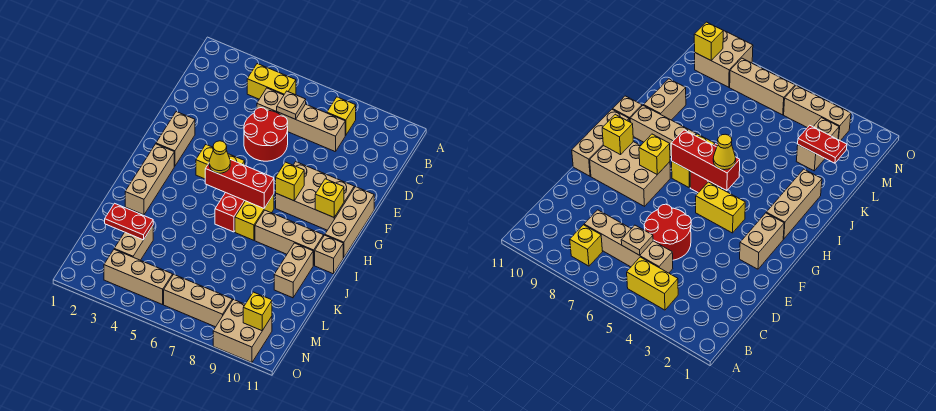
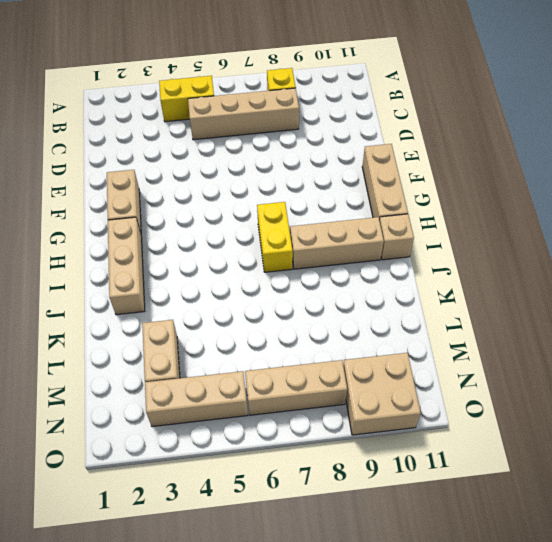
none -> red round brick D5:E6 level 1
none -> tan brick F8:G10 level 1
none -> yellow brick G4:G5 level 1

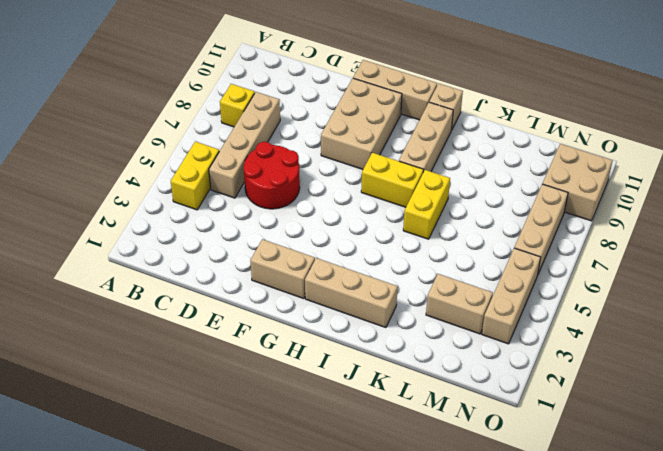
yellow brick J6:J7 level 1 -> yellow brick G4:G5 level 1
none -> red brick H6:I6 level 1
none -> tan brick J10:K10 level 1
none -> tan plate C6 level 2

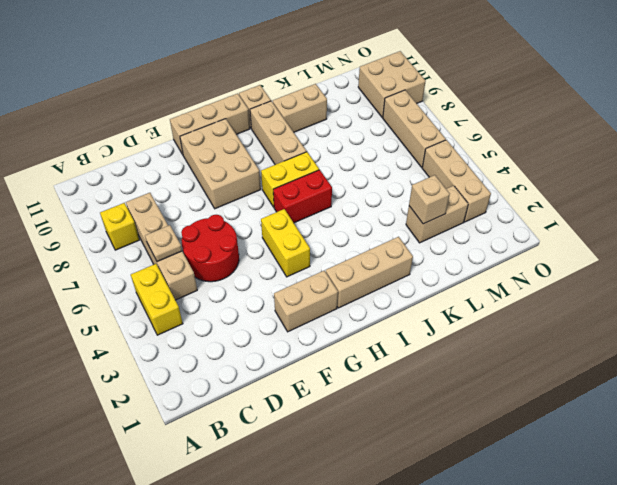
tan brick L3 level 2 -> red plate L2:L3 level 2
none -> yellow brick G8 level 2
none -> yellow brick G10 level 2
none -> red brick H5:H7 level 2

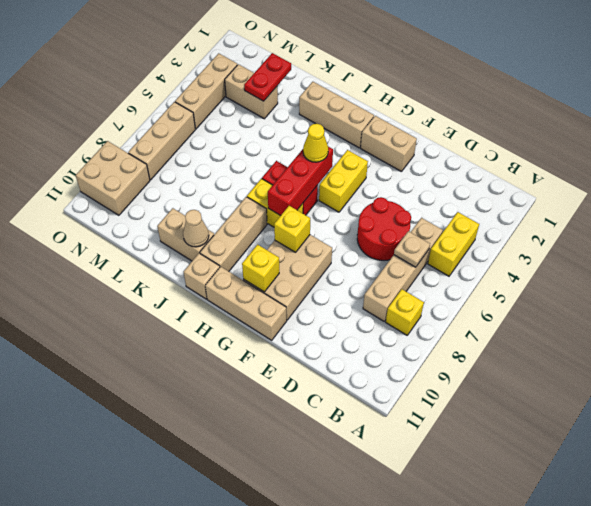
tan cone J10 level 2 -> none
none -> yellow brick N10 level 2

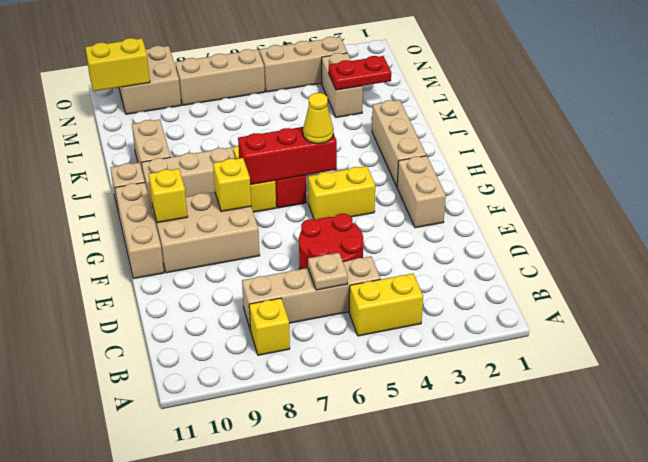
yellow brick N10:N11 level 2 -> yellow brick N10 level 2

